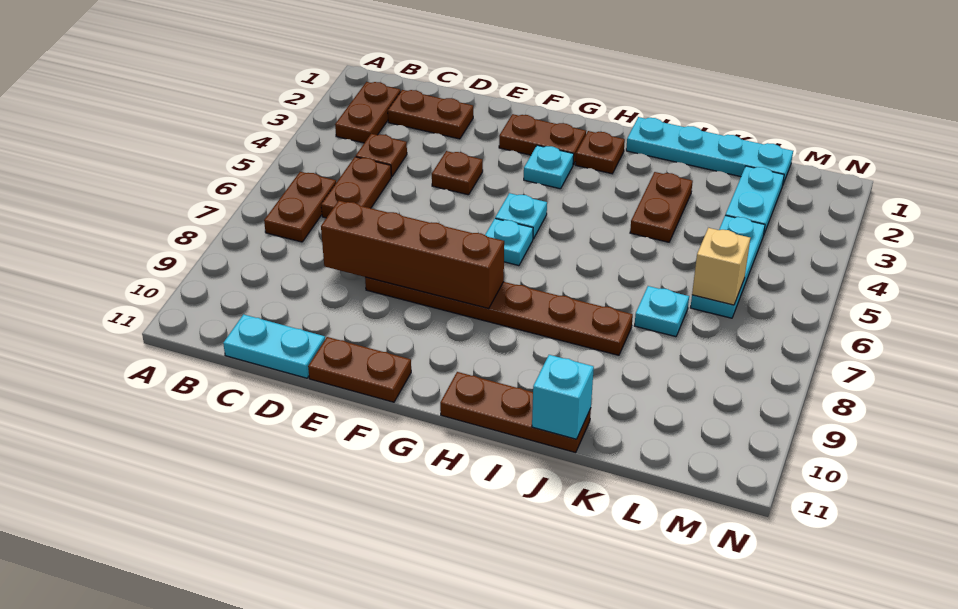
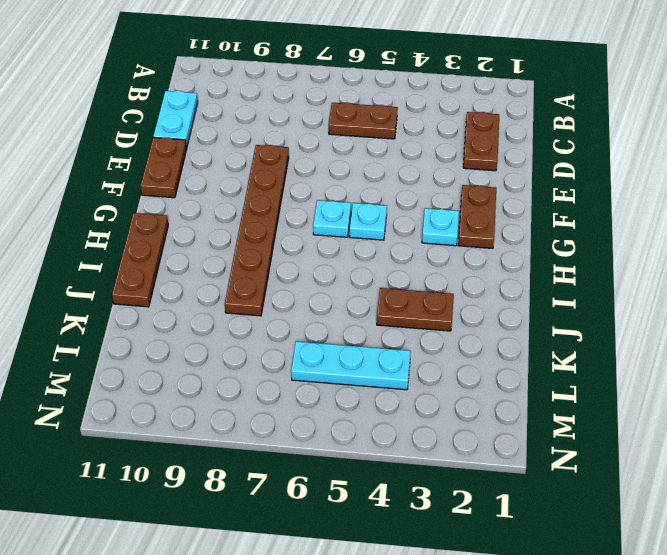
none -> brown plate B2:B3 level 1
none -> brown plate B6:B7 level 1
none -> brown plate C4 level 1

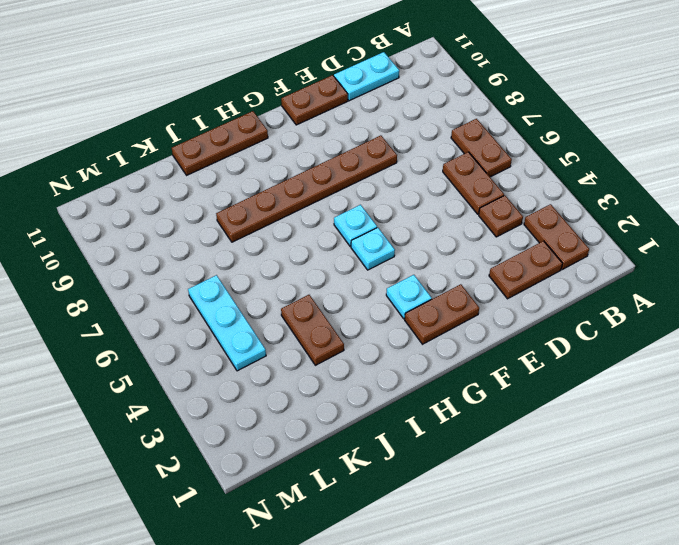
none -> brown plate E4 level 1
none -> brown plate H2 level 1
none -> cyan plate I1:L1 level 1

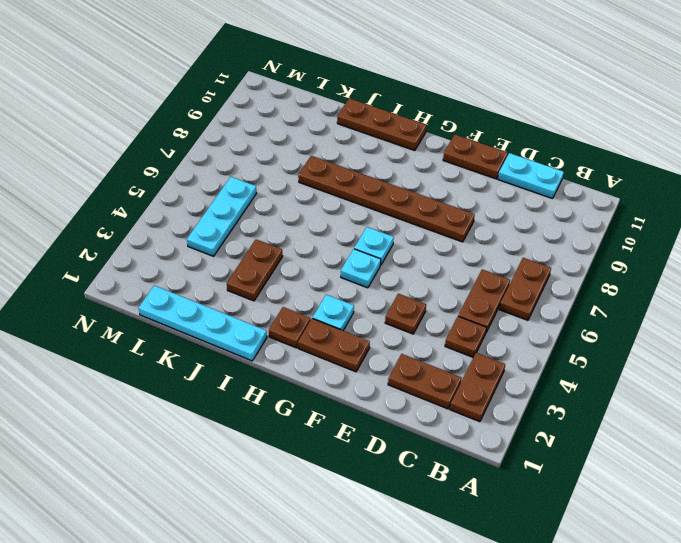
none -> cyan plate K7 level 1
none -> cyan plate L2:L3 level 1
none -> brown brick D8:G8 level 2

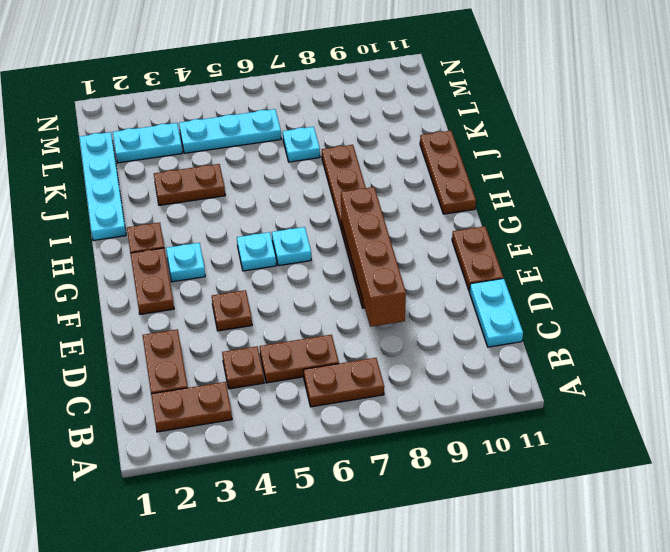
none -> cyan brick J11 level 2
none -> tan brick L6 level 2

